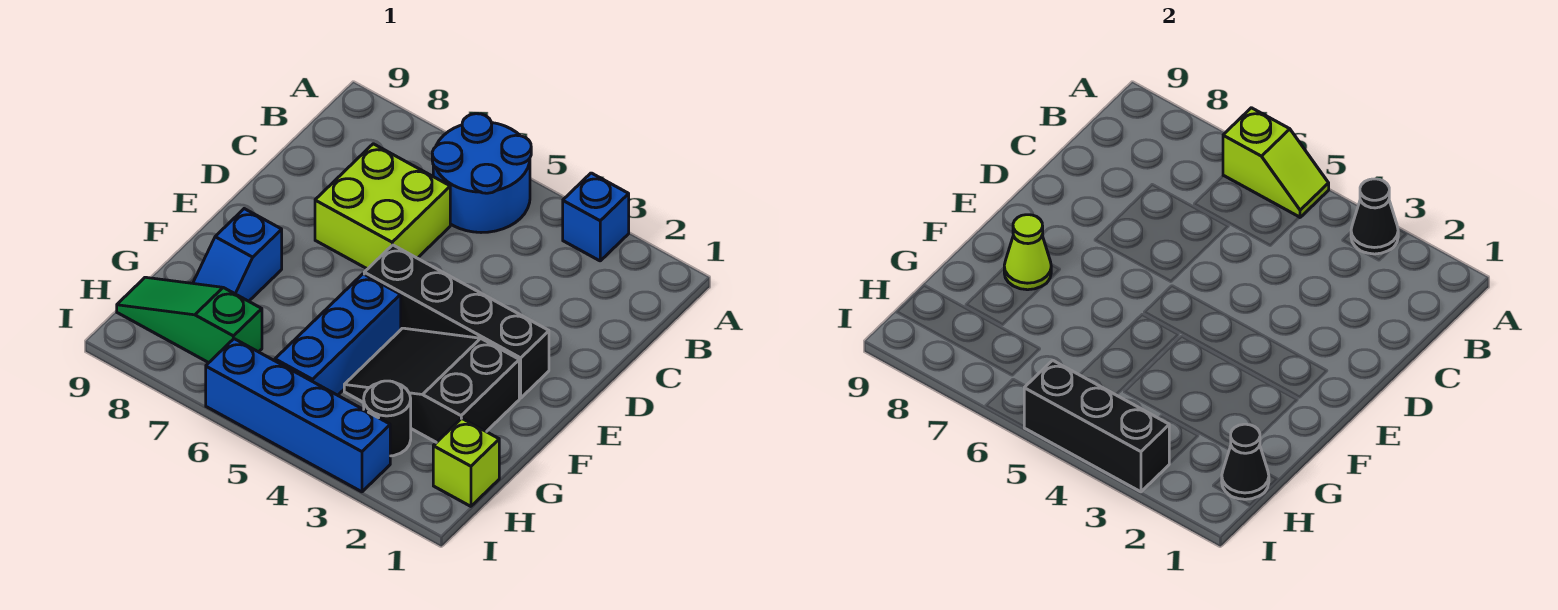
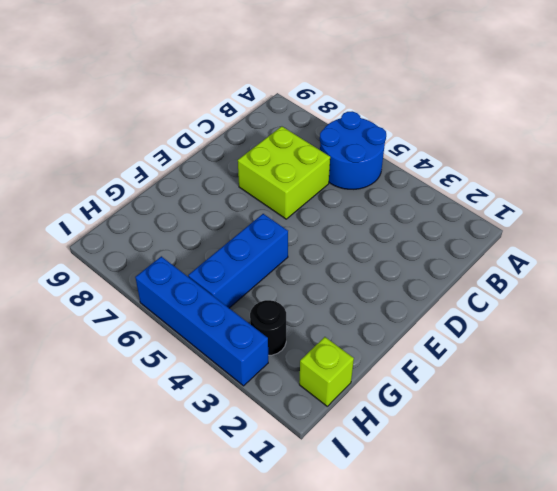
none -> blue brick A3 level 1
none -> black brick E2:E5 level 1
none -> black slope F2:G4 level 1 top 2

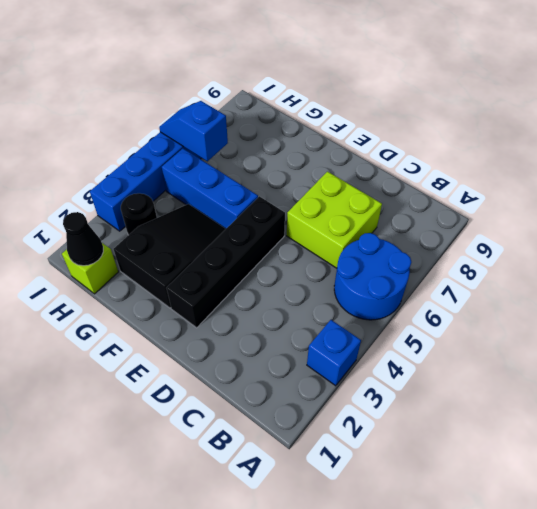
blue slope H6:I6 level 2 top H -> blue slope F8:G8 level 1 top F
none -> green slope H7:H9 level 1 top 7
none -> black cone A3 level 2
none -> lime slope A5:A6 level 2 top 6

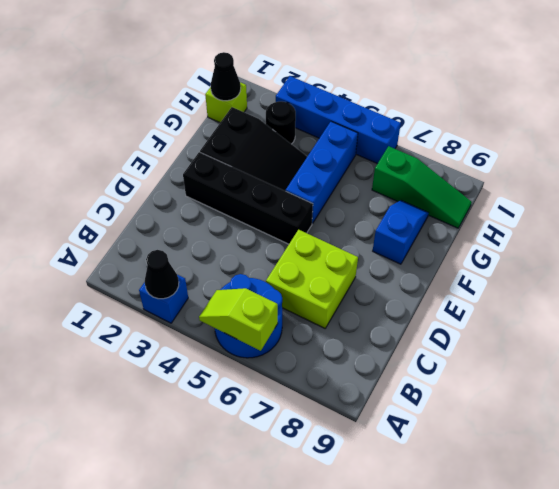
none -> lime cone F8 level 2
none -> black brick I3:I5 level 2

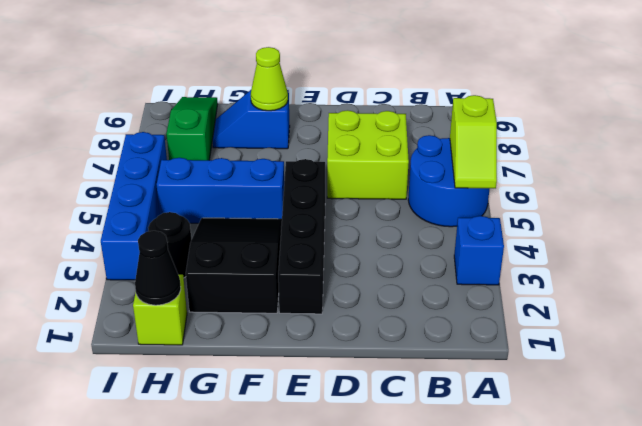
none -> black cone A3 level 2
none -> black brick I3:I5 level 2

